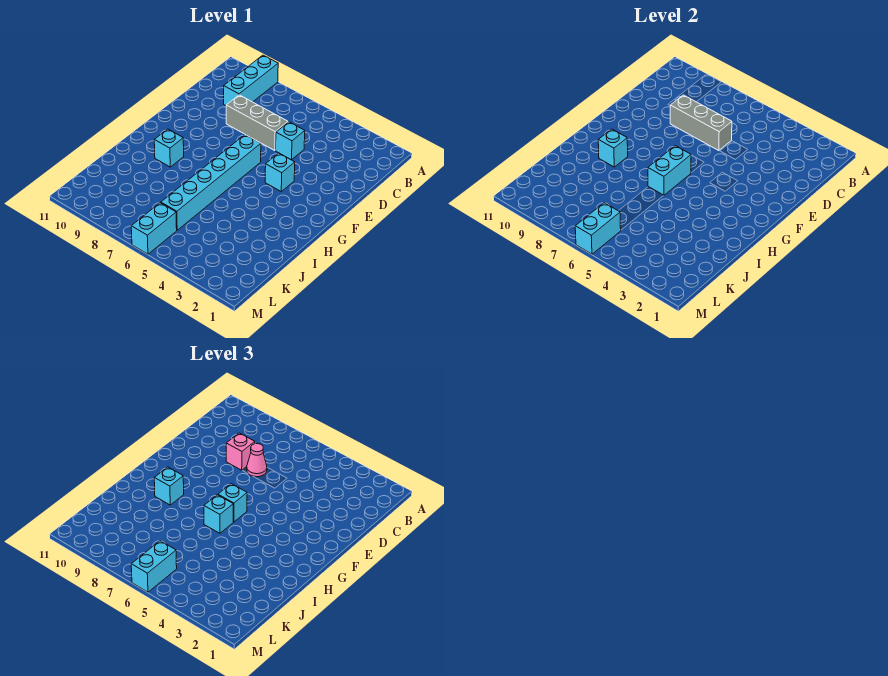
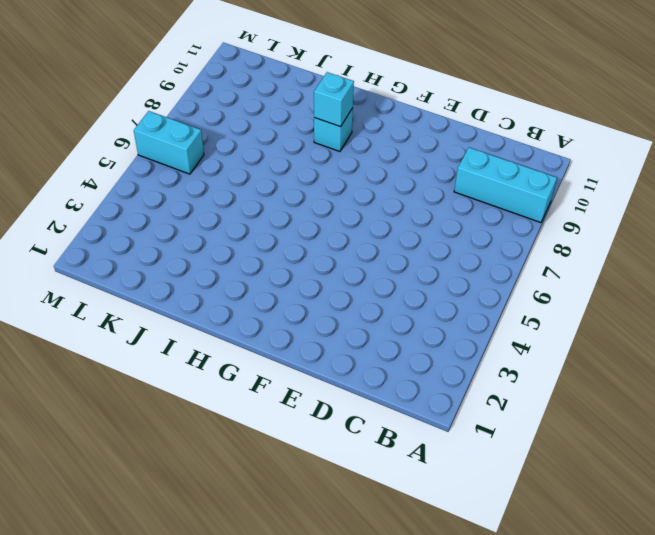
none -> cyan brick D5 level 1
none -> grey brick D6:D8 level 1
none -> cyan brick F4 level 1

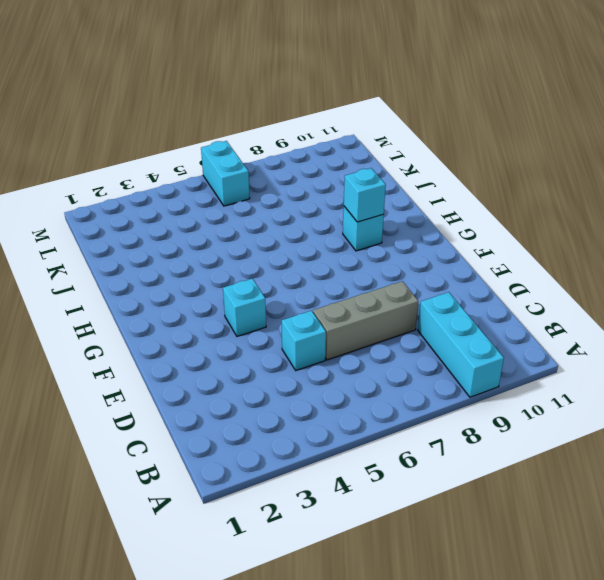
none -> cyan brick F6:K6 level 1
none -> grey brick D6:D8 level 2
none -> cyan brick G6:H6 level 2

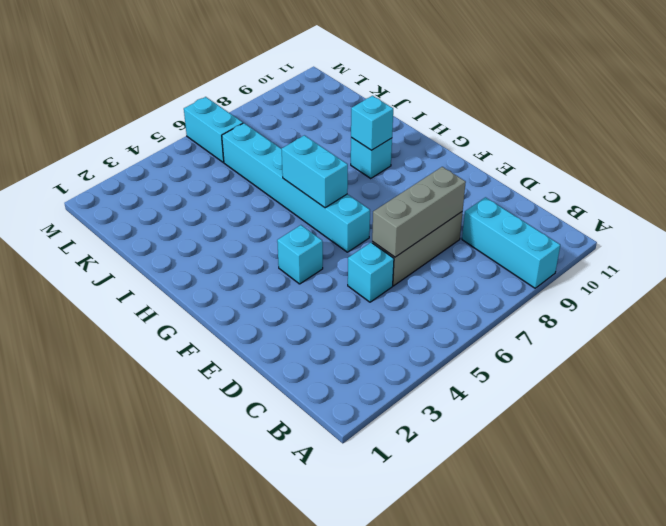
none -> cyan brick L6:M6 level 2
none -> pink cone D7 level 3
none -> pink brick D8 level 3

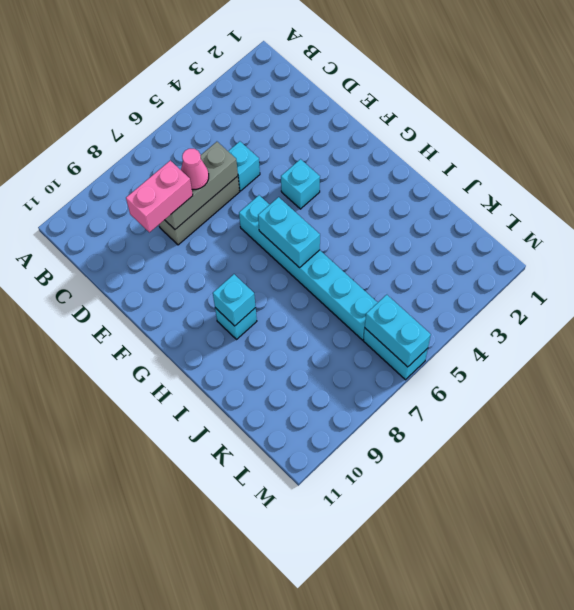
pink brick D8:D9 level 3 -> pink brick D8 level 3
none -> cyan brick A9:C9 level 1
none -> cyan brick G6 level 3
none -> cyan brick H6 level 3

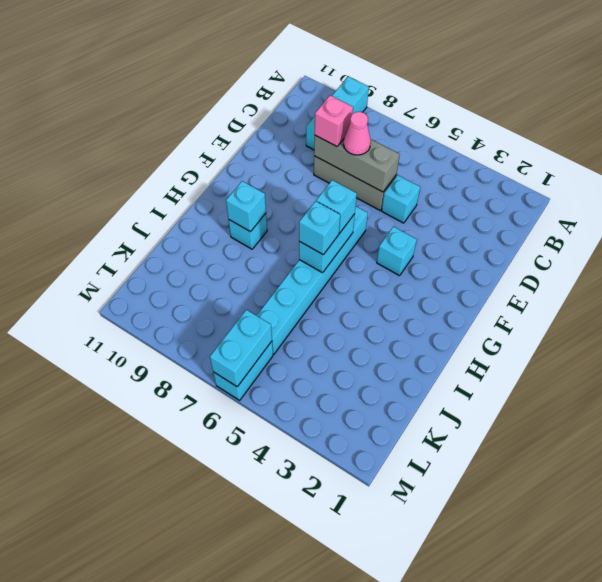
none -> cyan brick H9 level 3
none -> cyan brick L6:M6 level 3

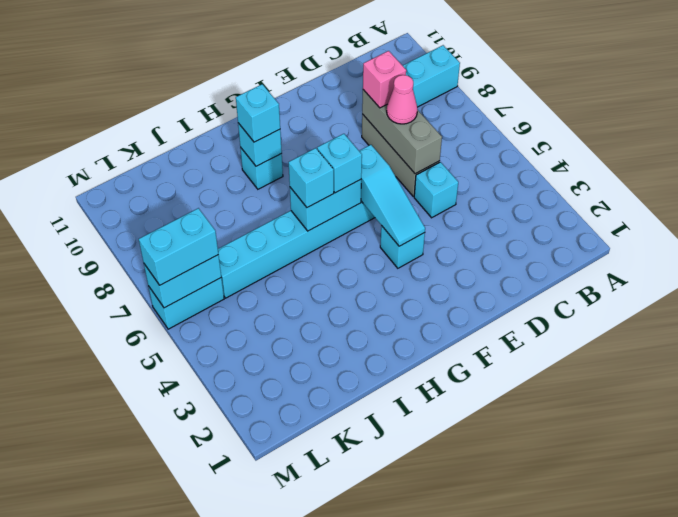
cyan slope F4:F6 level 2 top 6 -> none

